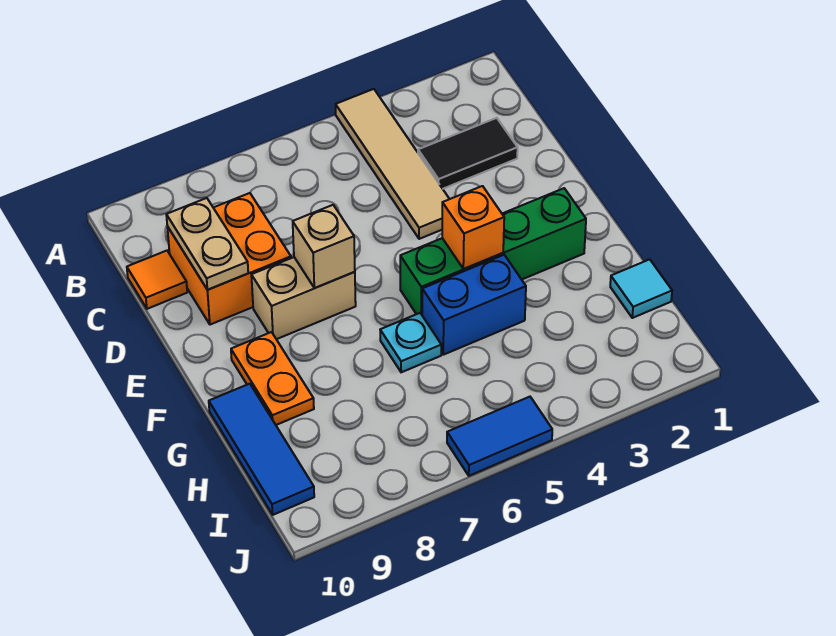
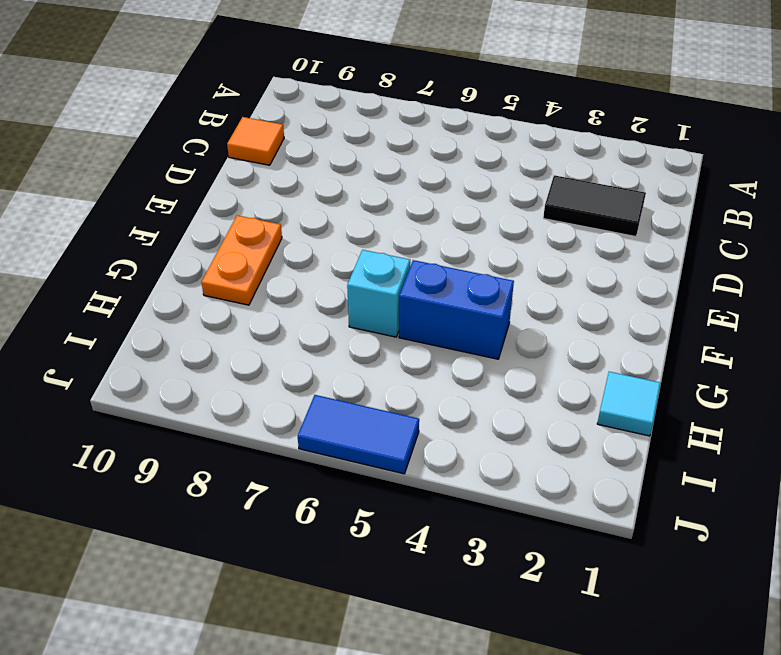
cyan brick G6 level 1 -> cyan plate G6 level 1
none -> tan tile A4:D4 level 1
none -> orange brick C8:D9 level 1
none -> tan brick E7:E8 level 1

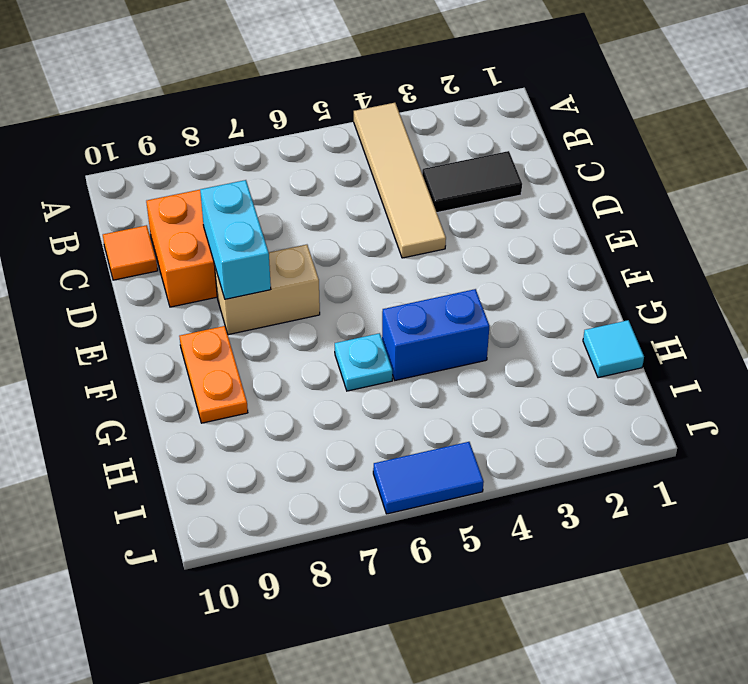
cyan brick D8:E8 level 2 -> none
none -> green brick F2:F5 level 1
none -> blue tile G10:I10 level 1
none -> tan plate C9:D9 level 2

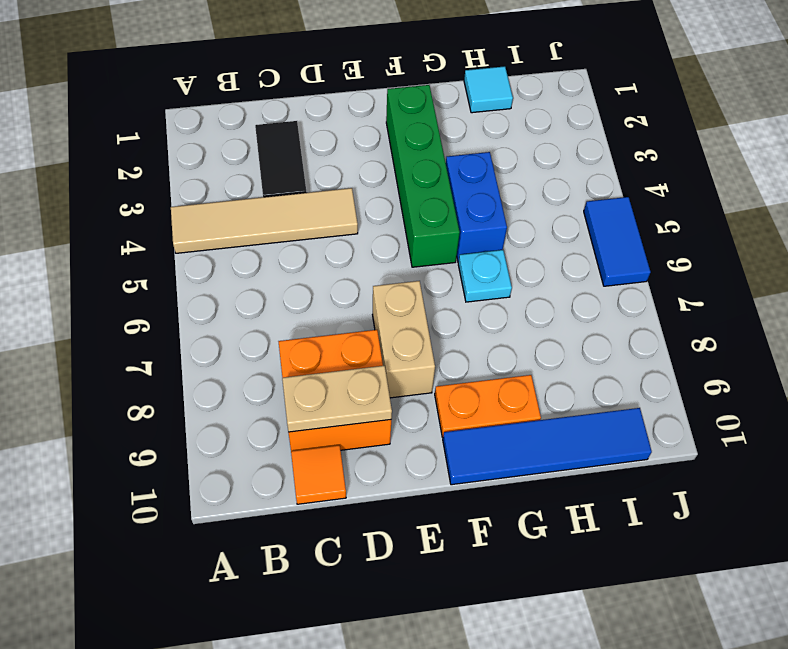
blue tile F10:I10 level 1 -> blue tile G10:I10 level 1
none -> tan brick E7 level 2
none -> orange brick F4 level 2

